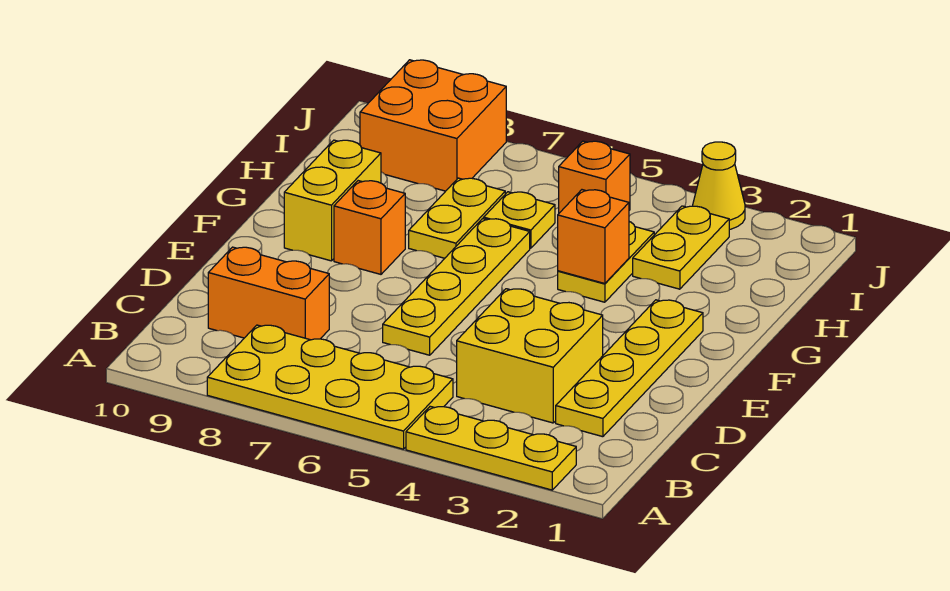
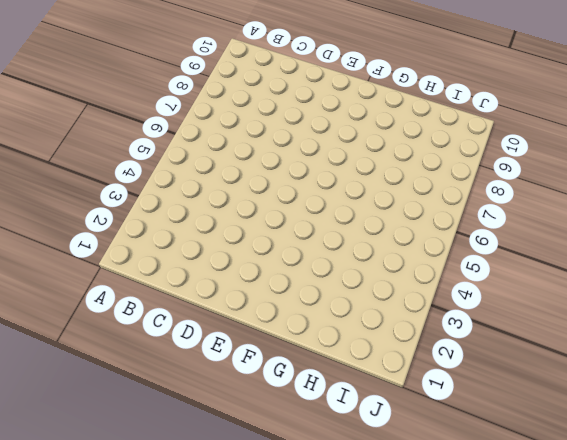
none -> yellow plate A2:A4 level 1
none -> yellow plate A5:B8 level 1
none -> yellow plate C2:F2 level 1

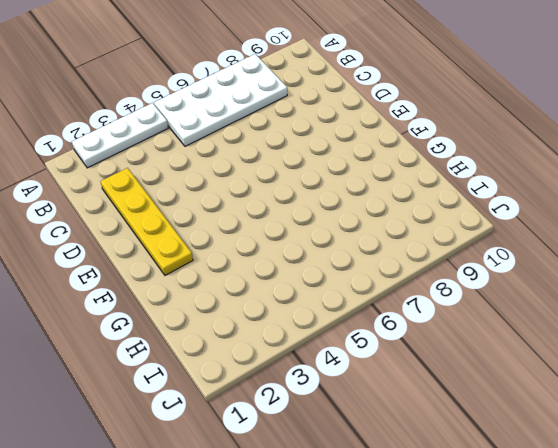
white plate A2:A4 level 1 -> yellow plate A2:A4 level 1
white plate A5:B8 level 1 -> yellow plate A5:B8 level 1
none -> yellow brick C3:D4 level 1
none -> orange brick C8:C9 level 1
none -> yellow plate D6:G6 level 1

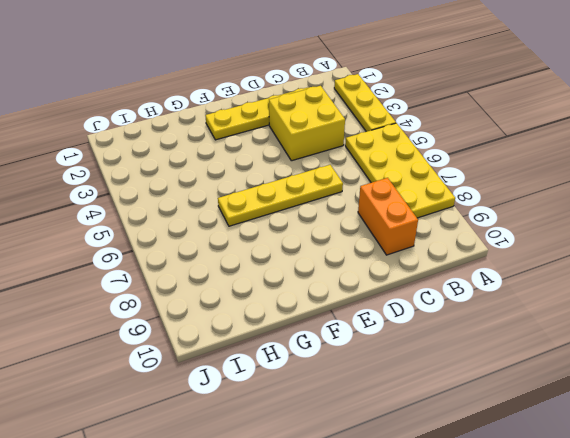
none -> orange brick F8 level 1
none -> yellow brick F9:G9 level 1
none -> yellow plate G4:H4 level 1

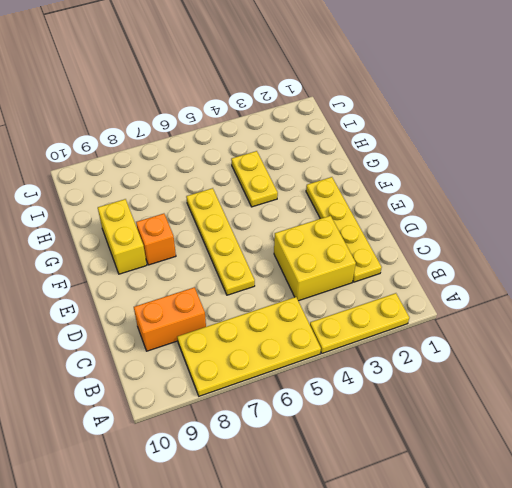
none -> yellow plate G7:H7 level 1
none -> yellow plate H3:I3 level 1
none -> yellow plate H6 level 1

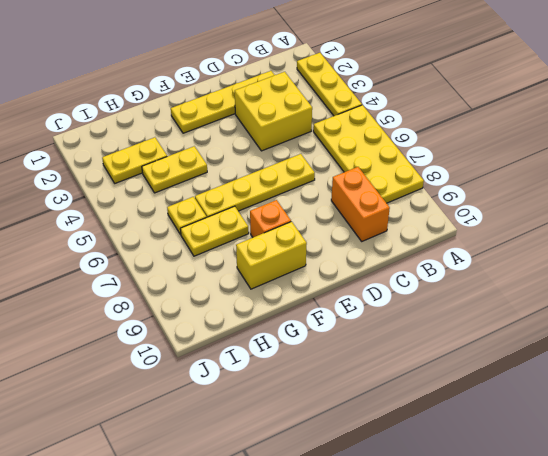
none -> orange brick I5 level 1
none -> orange brick I8:J9 level 1
none -> yellow cone J3 level 1

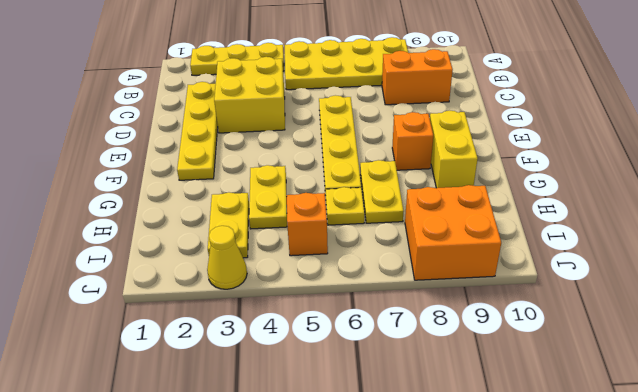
none -> orange brick G4 level 2

